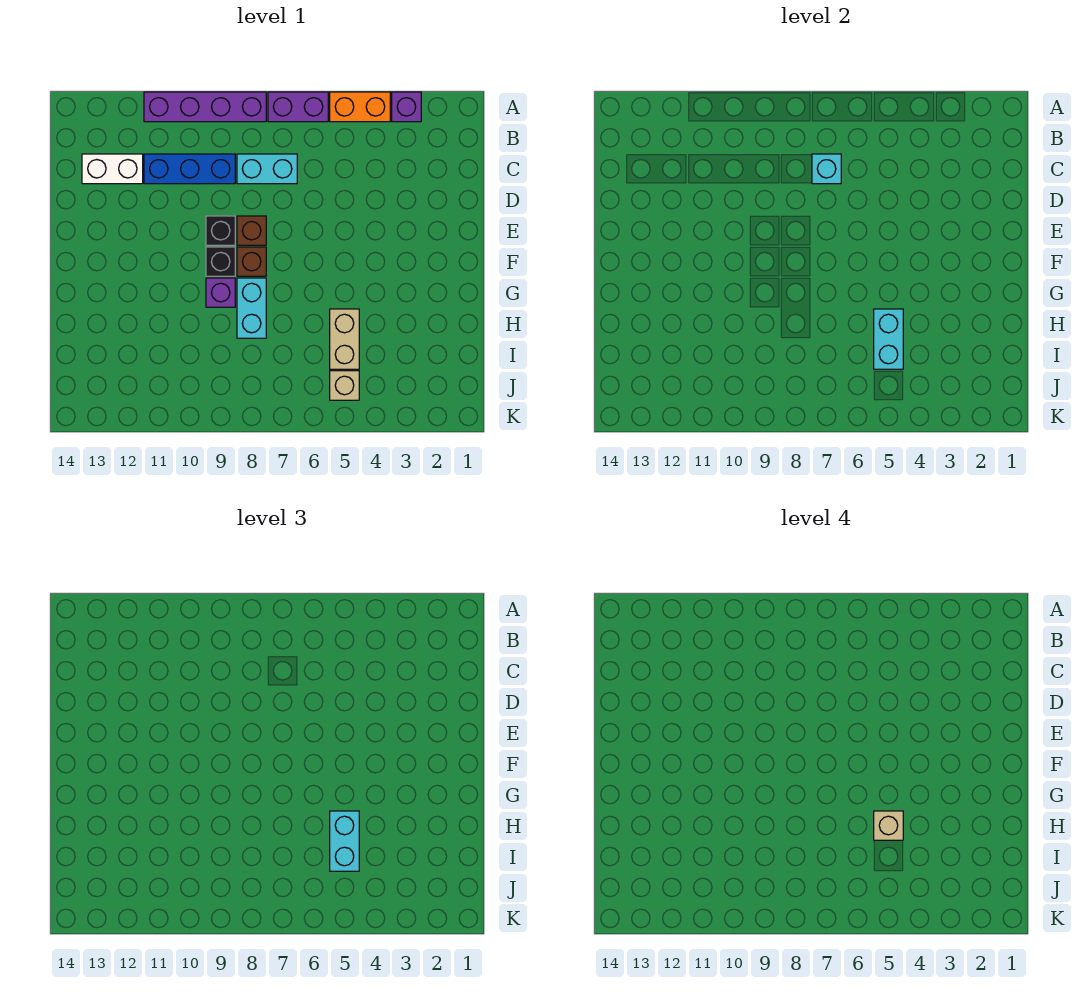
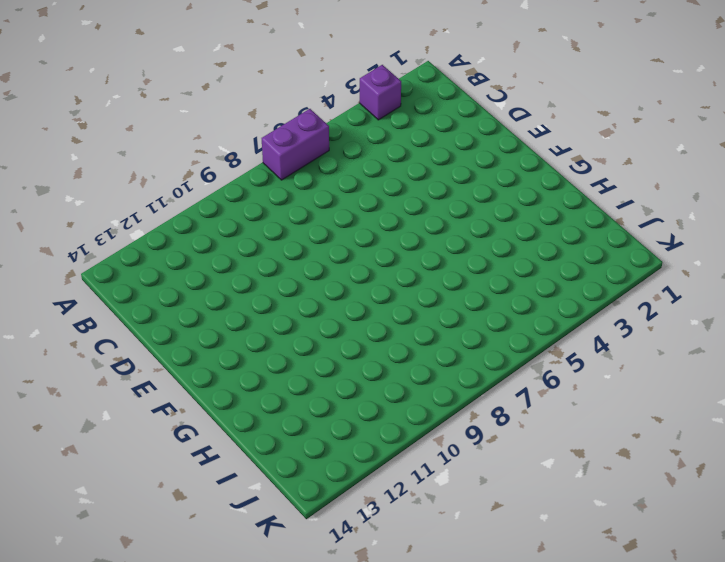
none -> orange brick A4:A5 level 1
none -> purple brick A8:A11 level 1
none -> cyan brick C7:C8 level 1

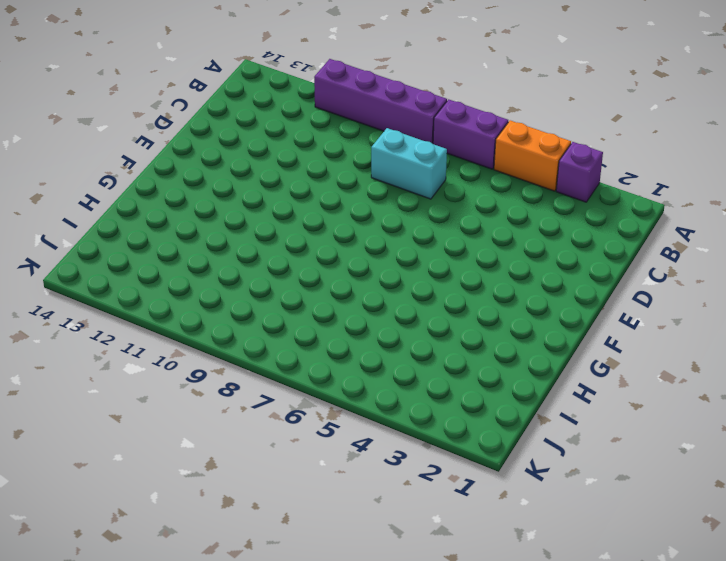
none -> blue brick C9:C11 level 1
none -> white brick C12:C13 level 1
none -> brown brick E8 level 1

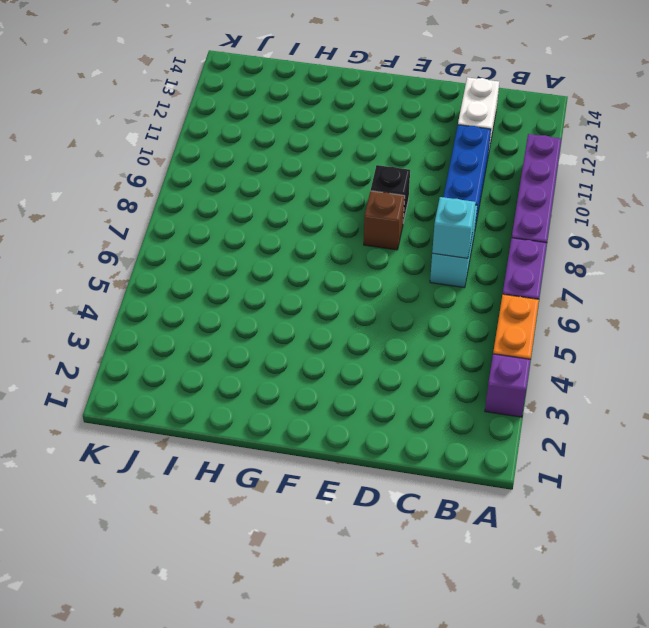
none -> brown brick F8 level 1
none -> black brick F9 level 1
none -> cyan brick G8:H8 level 1

